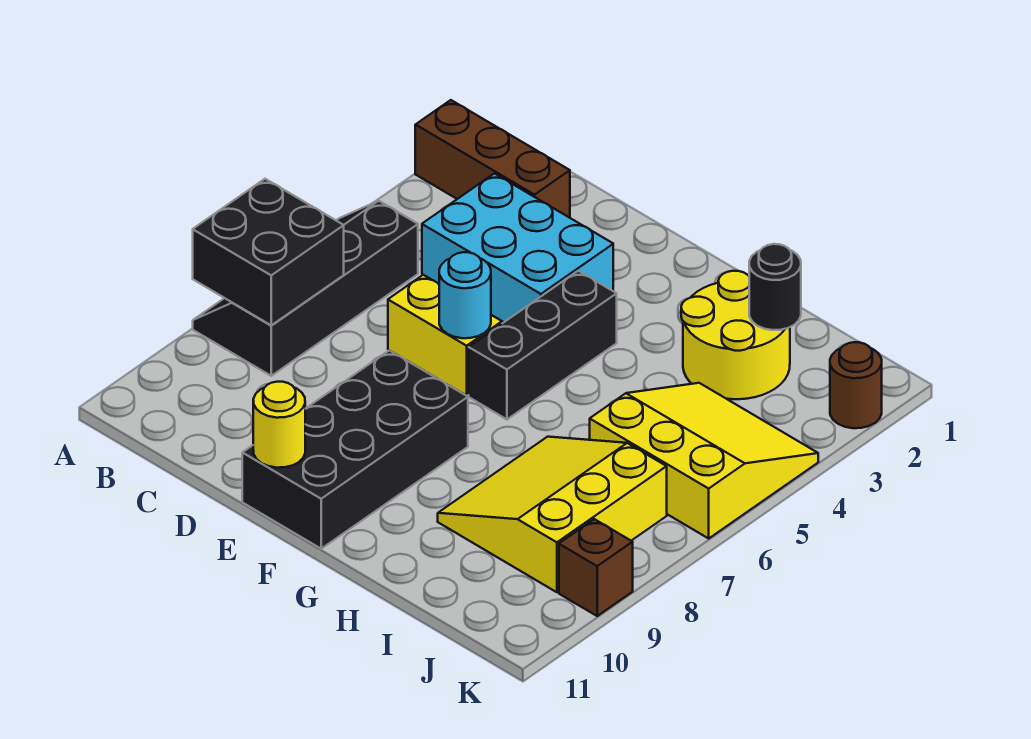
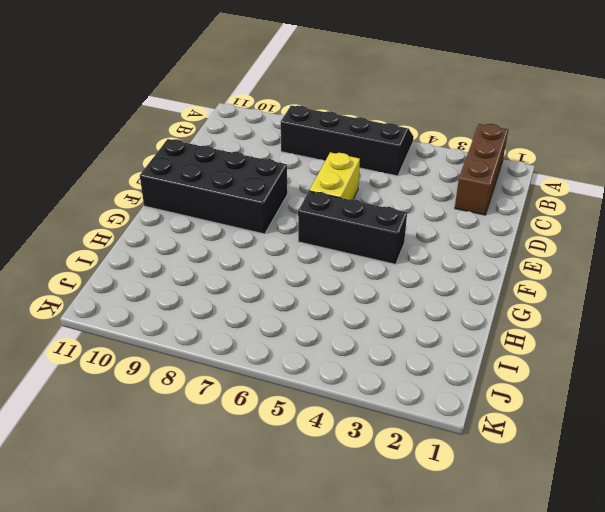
none -> cyan brick C3:E4 level 1
none -> yellow round brick H2:I3 level 1
none -> yellow slope H7:J9 level 1 top J

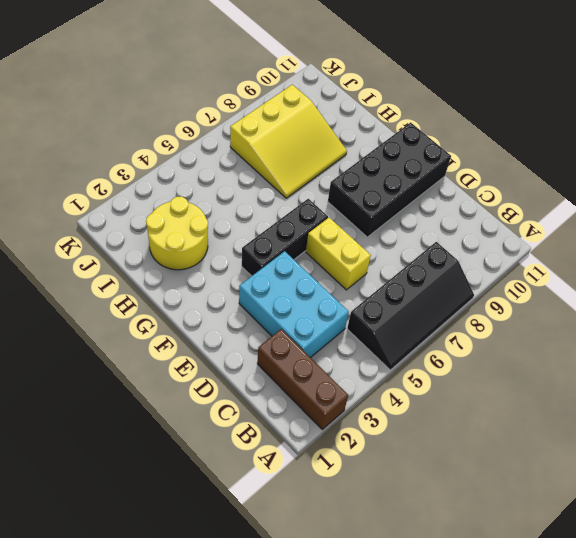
none -> yellow slope I4:K6 level 1 top 6
none -> brown round brick K2 level 1
none -> brown brick K9 level 1

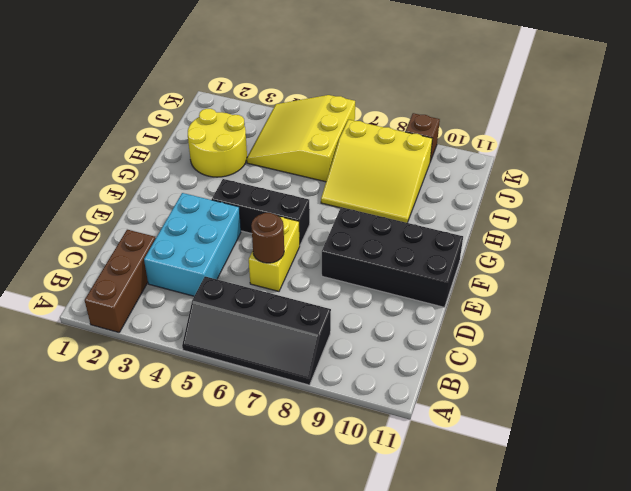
brown round brick D6 level 2 -> brown round brick K2 level 1
none -> black brick A7:B8 level 2
none -> cyan round brick E6 level 2
none -> yellow round brick E11 level 2

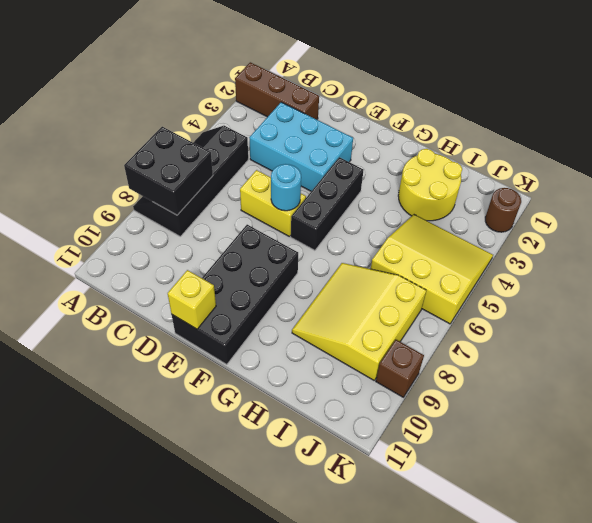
yellow brick E11 level 2 -> yellow round brick E11 level 2
none -> black round brick I2 level 2

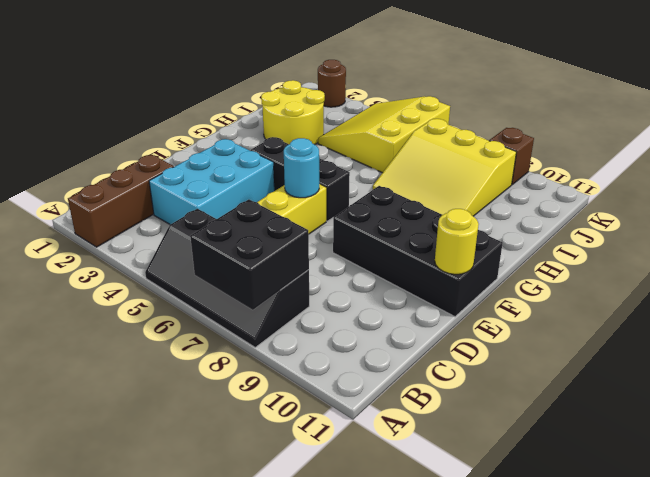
none -> black round brick I2 level 2

